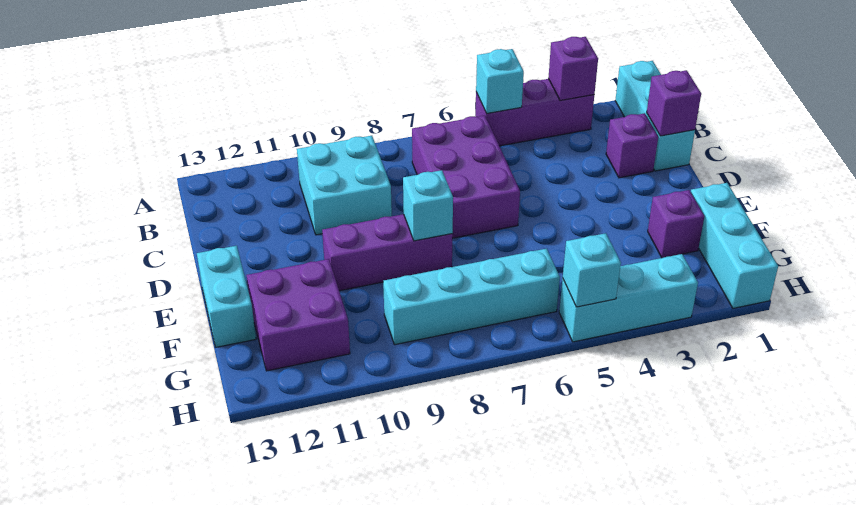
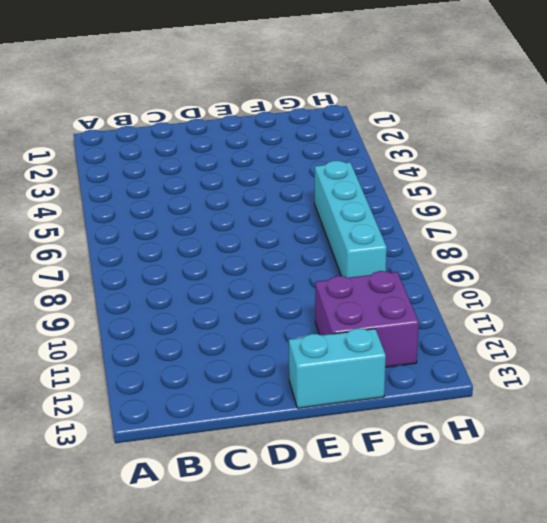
none -> cyan brick A1:C1 level 1
none -> purple brick A3:A5 level 1
none -> purple brick B6:D7 level 1

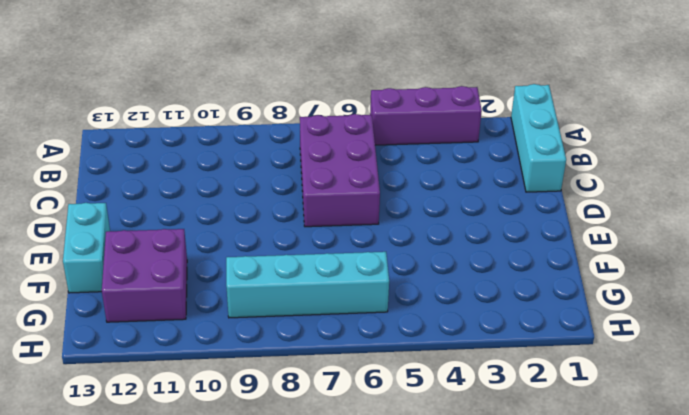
none -> cyan brick B9:C10 level 1
none -> purple brick C2 level 1
none -> purple brick E8:E10 level 1

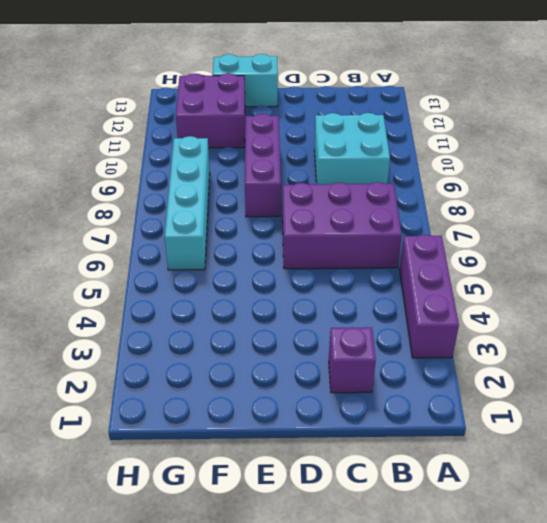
none -> cyan brick A1:C1 level 1
none -> cyan brick F1:H1 level 1
none -> purple brick F2 level 1

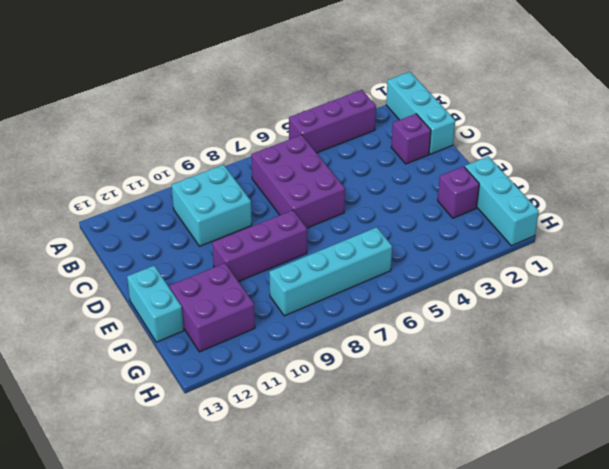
none -> cyan brick H3:H5 level 1
none -> purple brick A3 level 2
none -> cyan brick A5 level 2

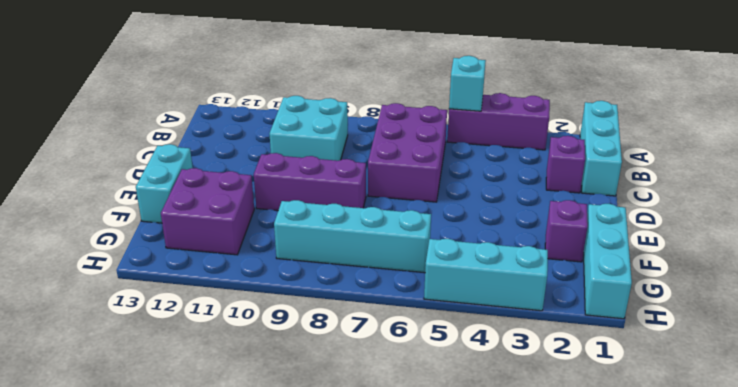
none -> purple brick A3 level 2
none -> purple brick C1 level 2
none -> cyan brick E8 level 2

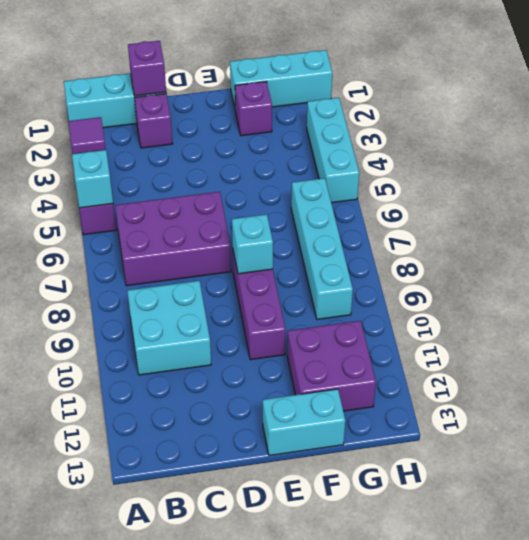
purple tile A3 level 2 -> purple brick A3 level 2
none -> cyan brick H5 level 2

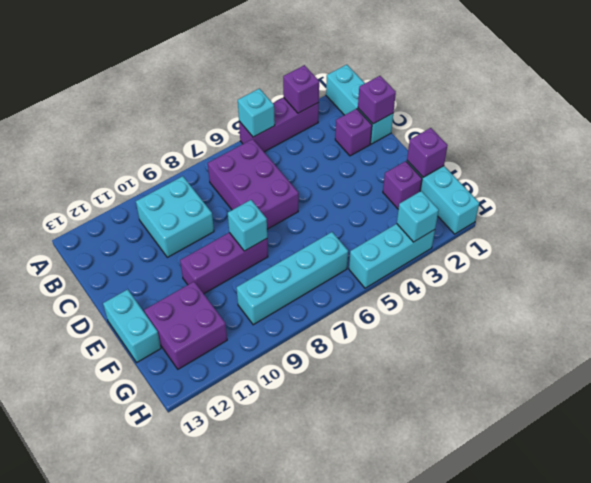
purple brick F1 level 2 -> none
cyan brick H3 level 2 -> cyan brick H5 level 2

